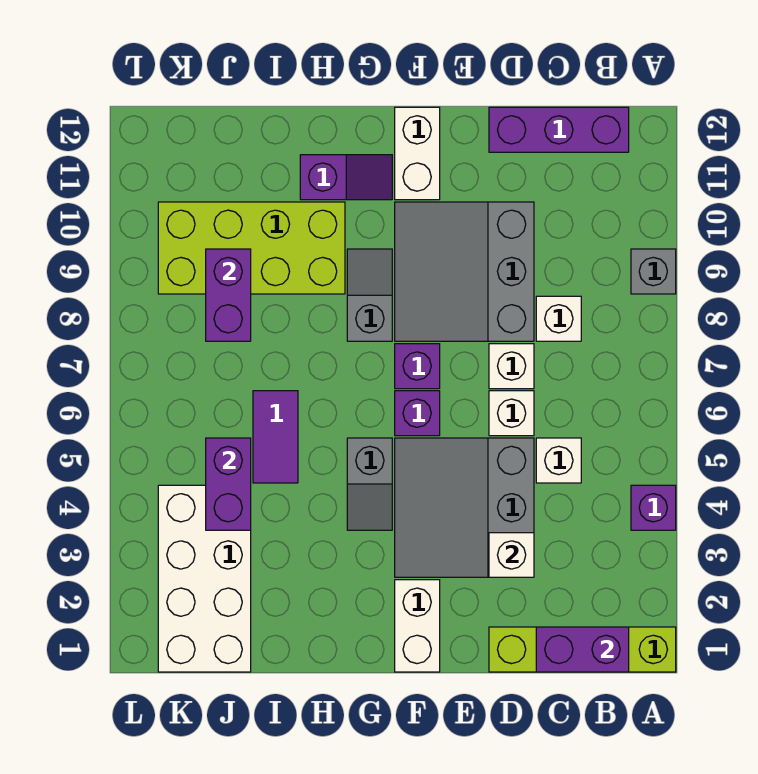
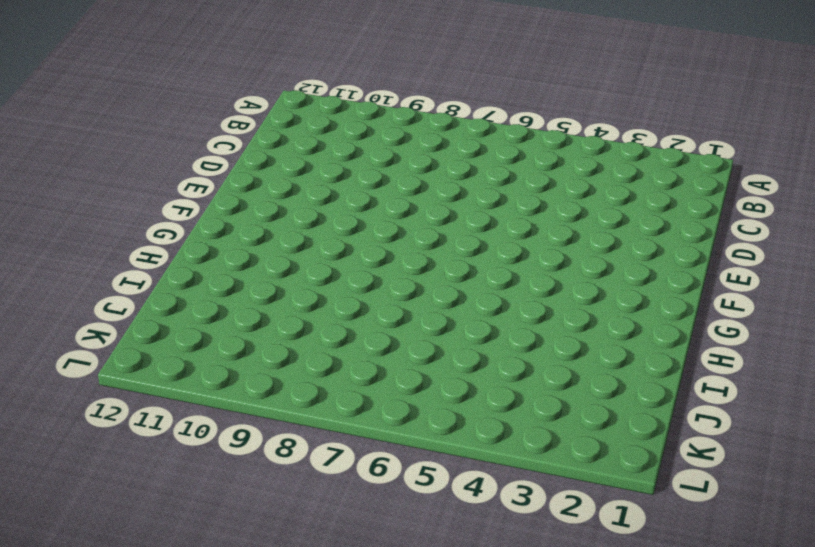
none -> lime brick A1:D1 level 1
none -> purple brick A4 level 1
none -> grey brick A9 level 1

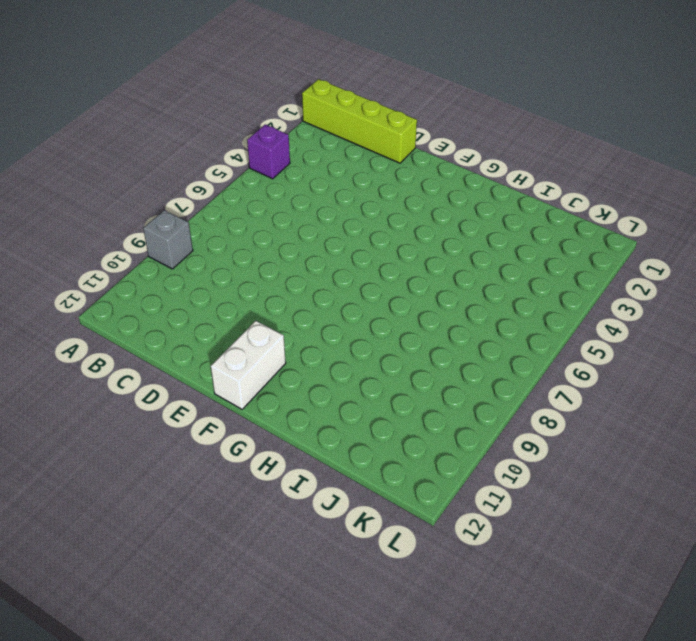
none -> purple brick B12:D12 level 1
none -> white brick C5 level 1
none -> white brick C8 level 1

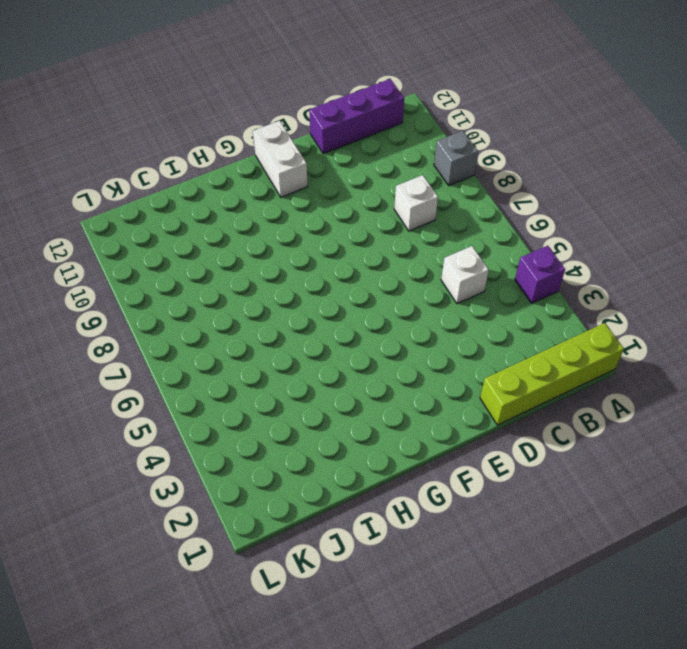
none -> grey slope D3:F5 level 1 top D
none -> white brick D6 level 1
none -> white brick D7 level 1

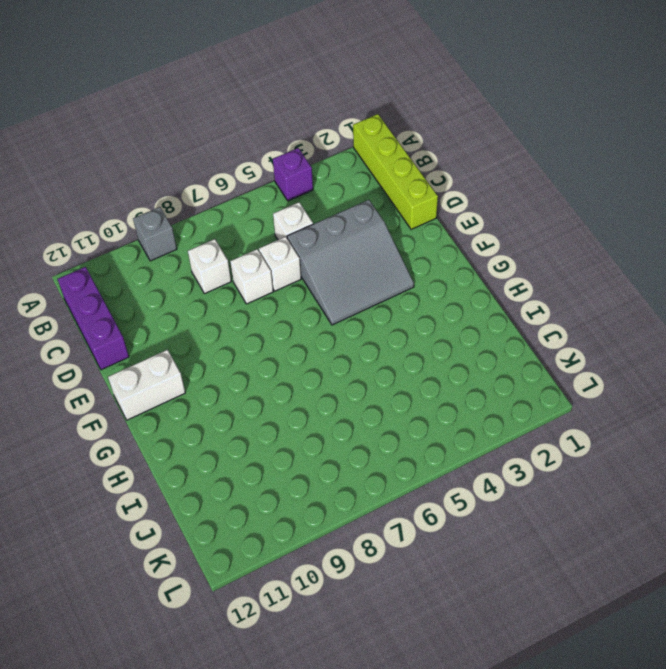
none -> grey slope D8:F10 level 1 top D
none -> white brick F1:F2 level 1
none -> purple brick F6 level 1

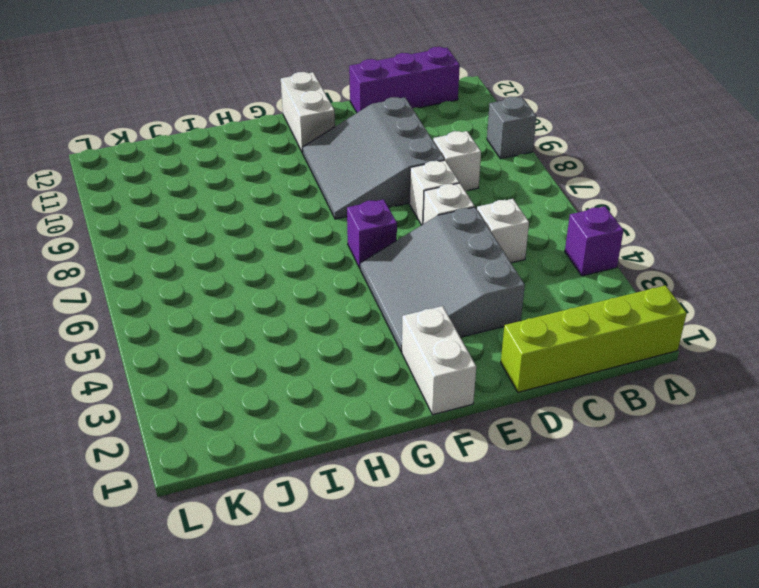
none -> purple brick F7 level 1
none -> grey slope G4:G5 level 1 top 5
none -> grey slope G8:G9 level 1 top 8

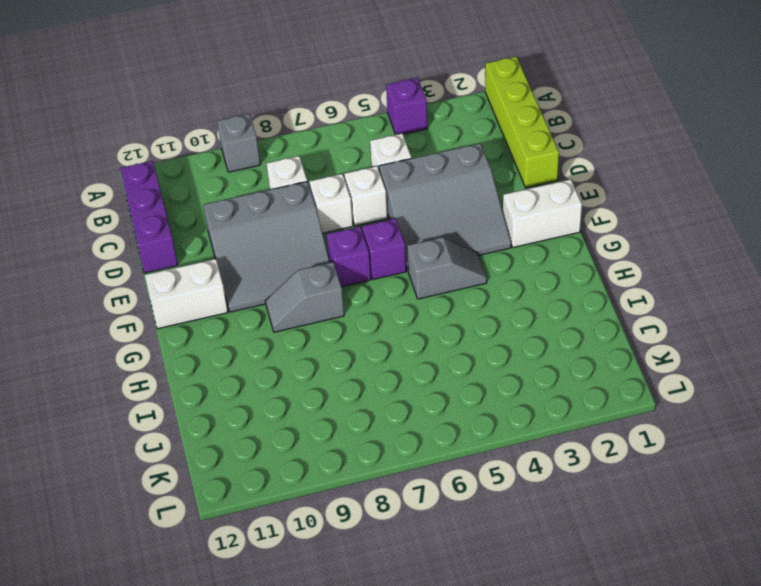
none -> purple slope G11:H11 level 1 top H
none -> lime brick H9:K10 level 1
none -> purple tile I5:I6 level 1

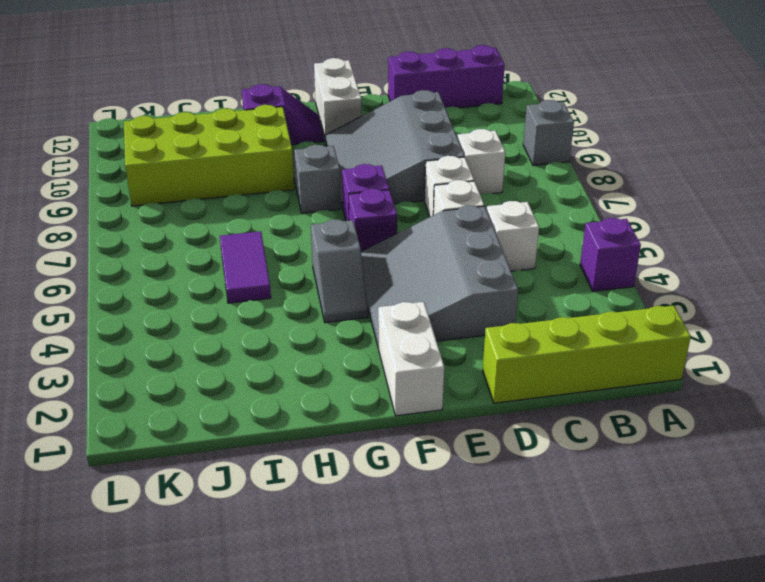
none -> white brick J1:K4 level 1
none -> purple brick B1:C1 level 2
none -> white brick D3 level 2

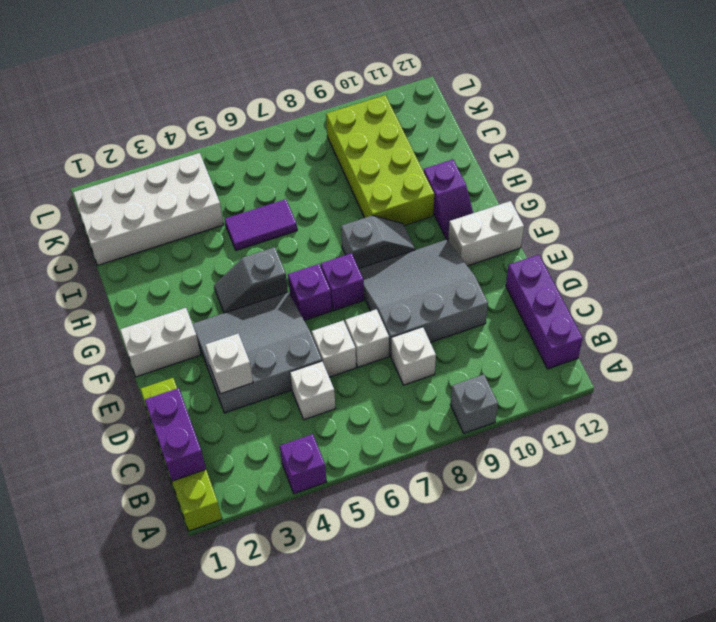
none -> purple brick J4:J5 level 2
none -> purple brick J8:J9 level 2

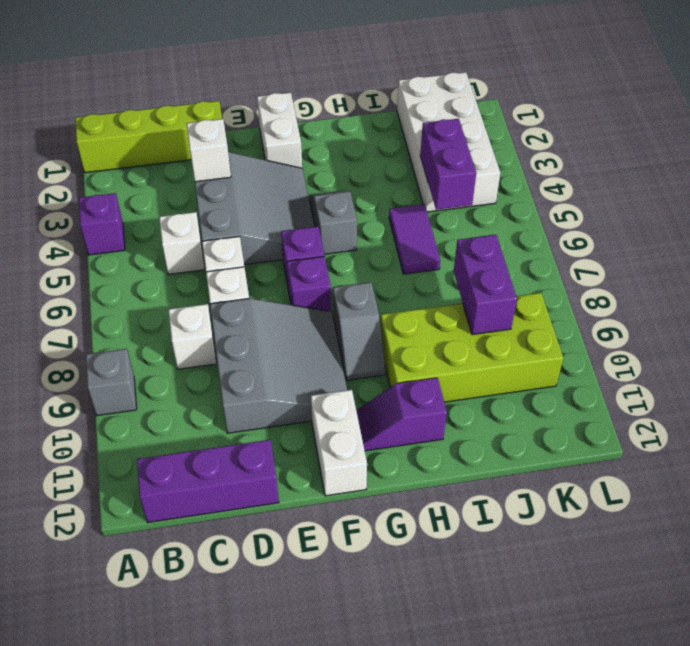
none -> purple brick B1:C1 level 2

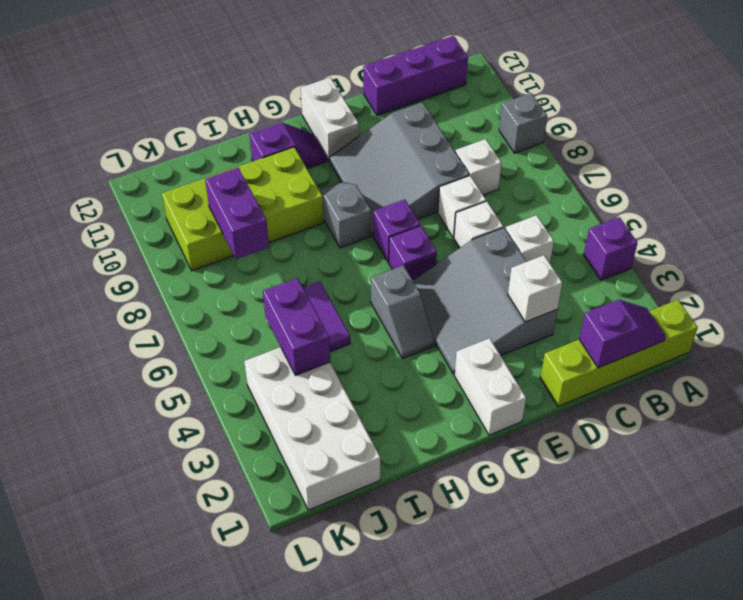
purple slope B1:C1 level 2 top C -> purple brick B1:C1 level 2

